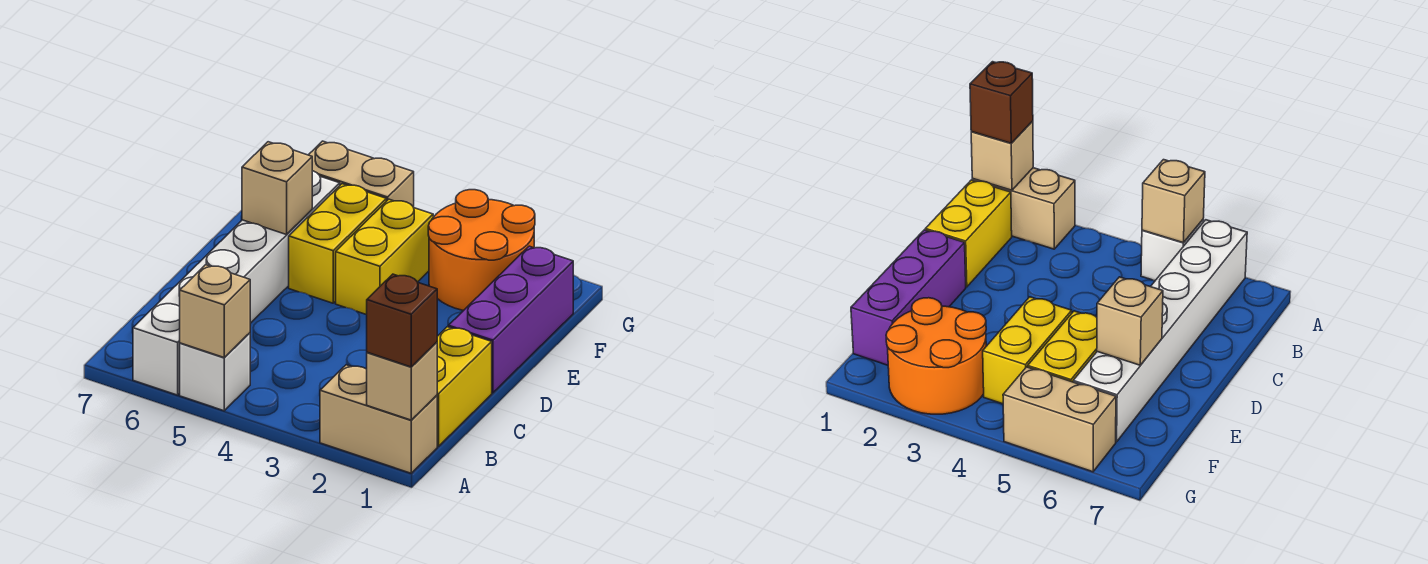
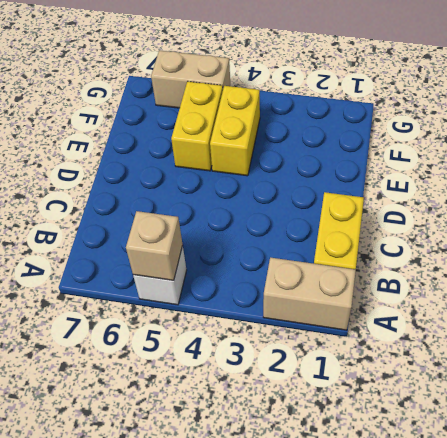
none -> white brick A6:F6 level 1
none -> purple brick D1:F1 level 1
none -> orange round brick F2:G3 level 1

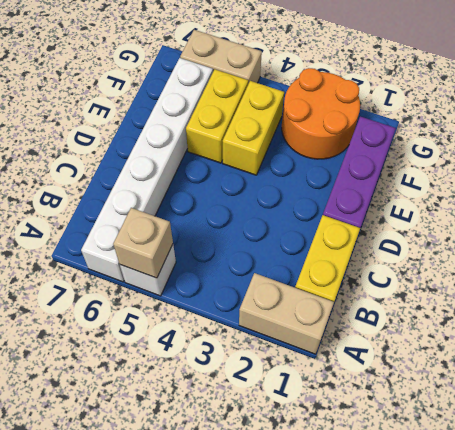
none -> tan brick A1 level 2
none -> tan brick E6 level 2
none -> brown brick A1 level 3

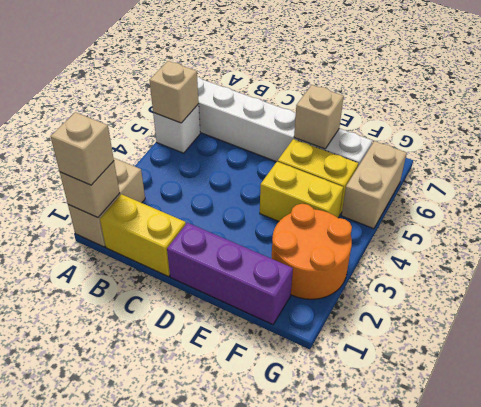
tan brick A1 level 3 -> brown brick A1 level 3

